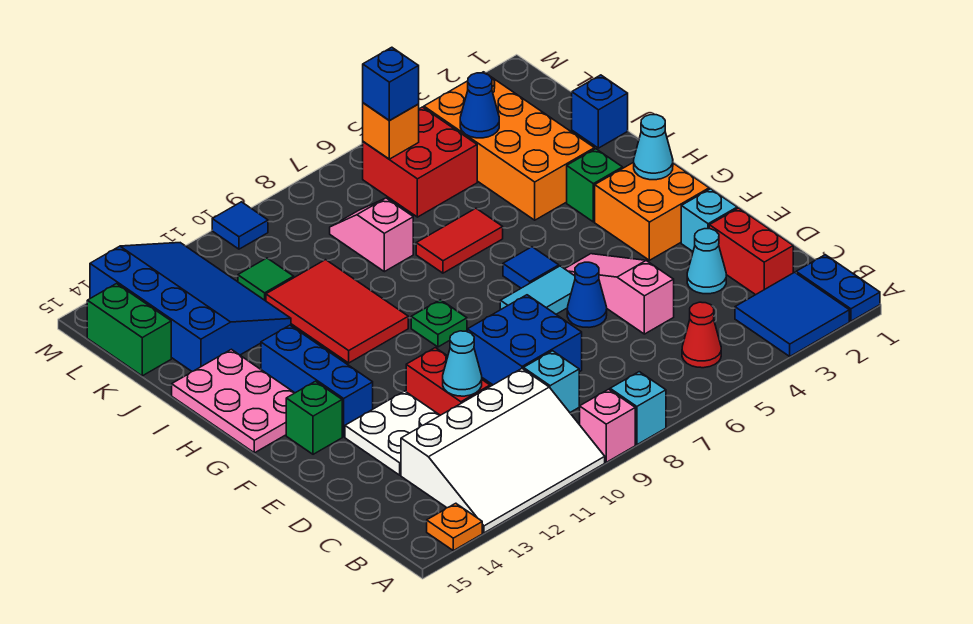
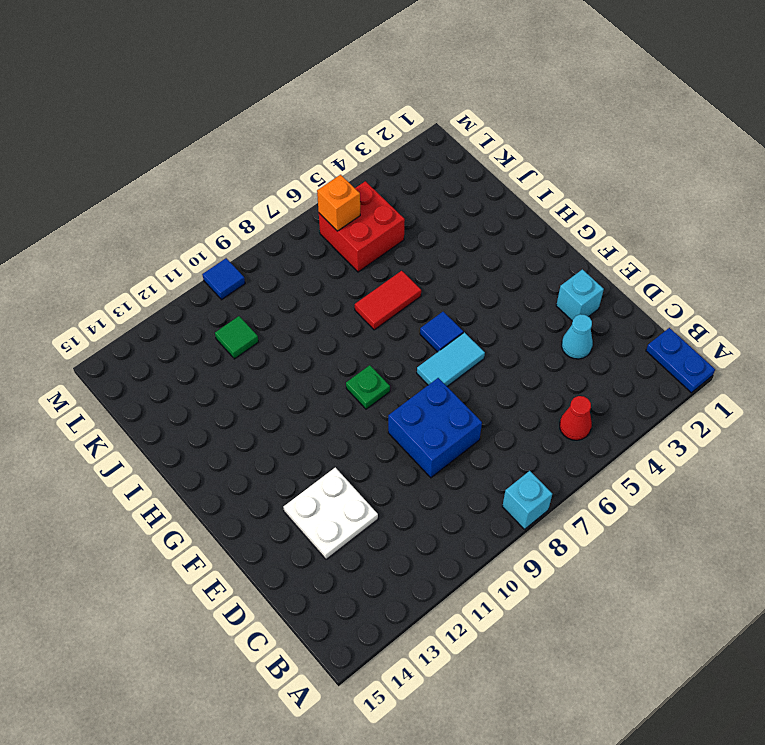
none -> blue tile A2:B3 level 1
none -> pink brick A9 level 1
none -> white slope A10:C13 level 1 top C
none -> orange plate A14 level 1

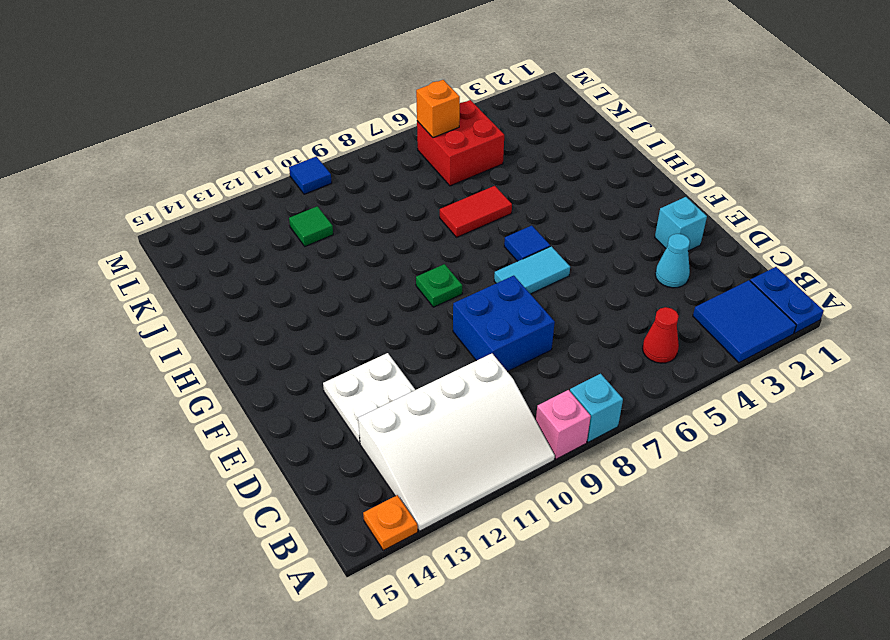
none -> red brick C2:D2 level 1
none -> cyan brick C9 level 1
none -> pink slope D5:F5 level 1 top D
none -> red brick D11:E11 level 1

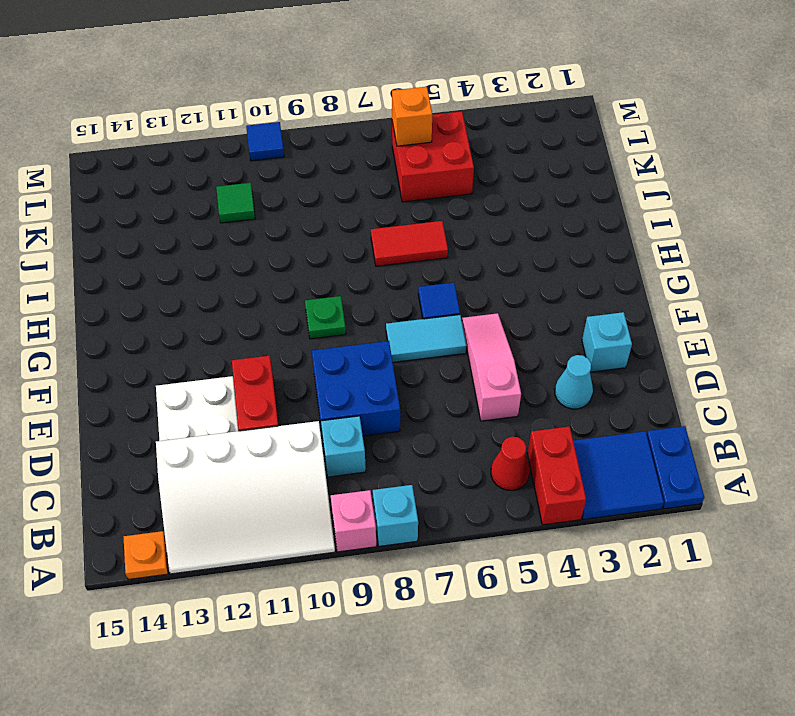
red brick A4:B4 level 1 -> red brick C2:D2 level 1
none -> blue cone E6 level 1
none -> orange brick F2:G3 level 1
none -> blue brick F13:H13 level 1
none -> green brick F14 level 1

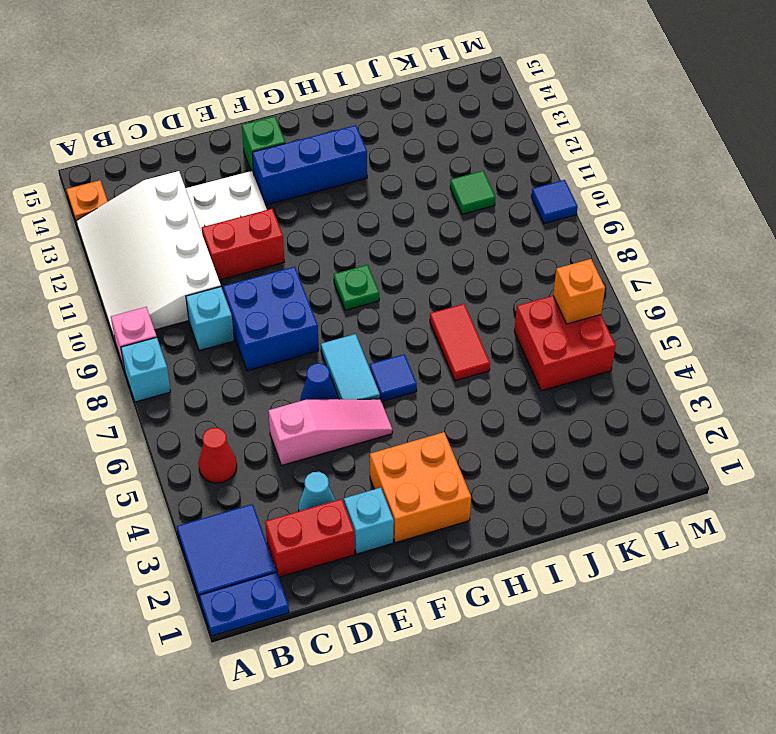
none -> pink plate G14:I15 level 1
none -> green brick H3 level 1
none -> red tile H10:J11 level 1
none -> orange brick I3:L4 level 1

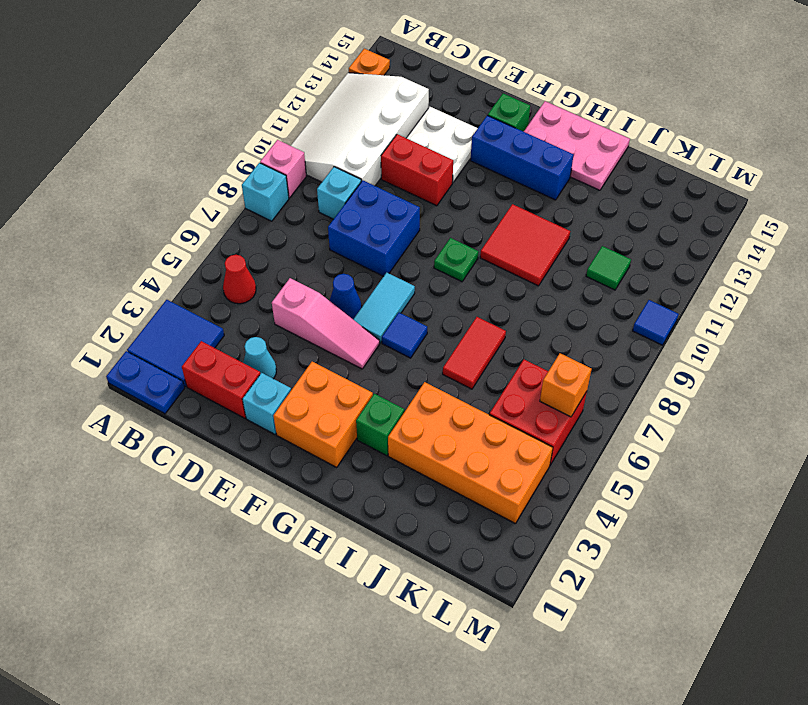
red tile H10:I11 level 1 -> red tile H10:J11 level 1
none -> blue brick J1 level 1
none -> pink slope J8:K8 level 1 top J
none -> blue slope J12:M14 level 1 top 14
none -> green brick K15:L15 level 1

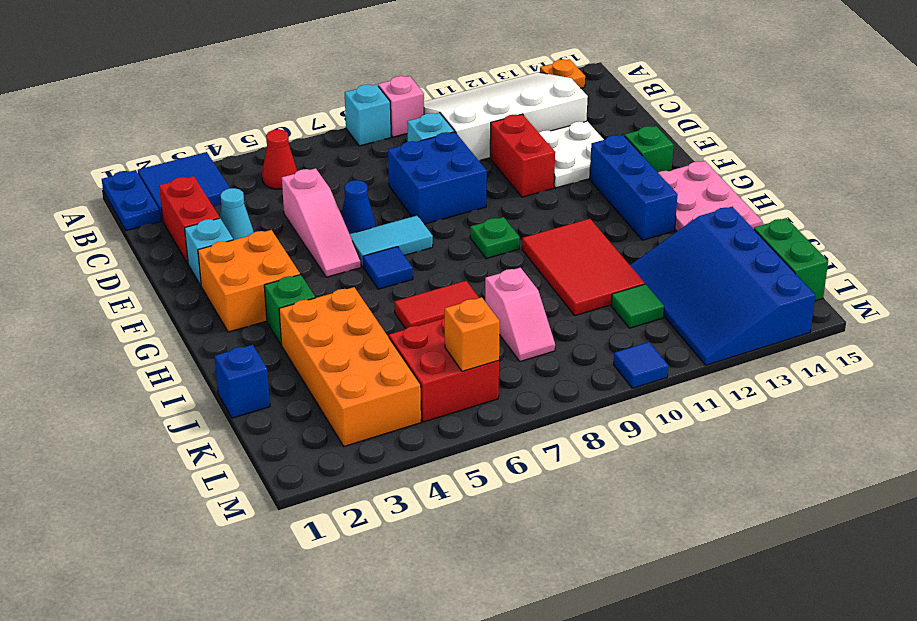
none -> cyan cone D11 level 2
none -> cyan cone G2 level 2
none -> blue cone K4 level 2
none -> blue brick L6 level 3

